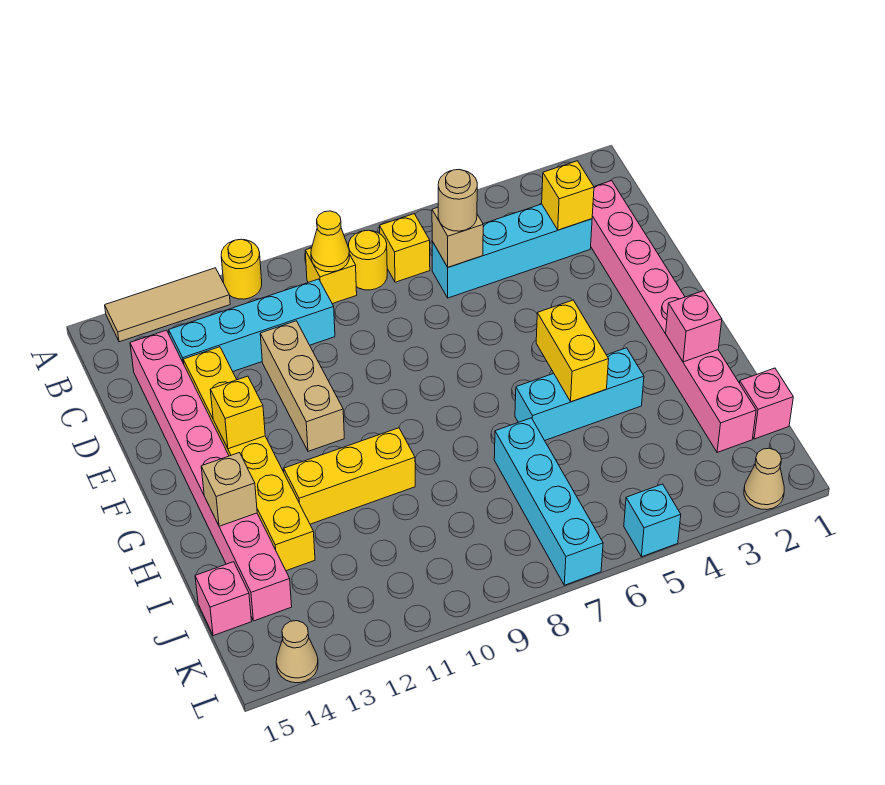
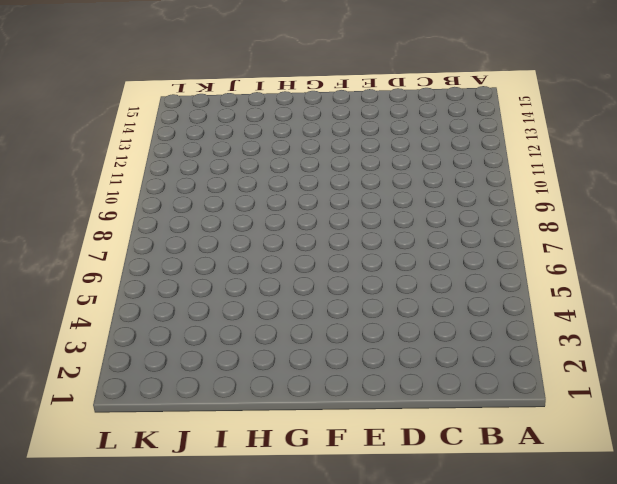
none -> yellow round brick A11 level 1
none -> tan tile A12:A14 level 1
none -> yellow brick B7 level 1

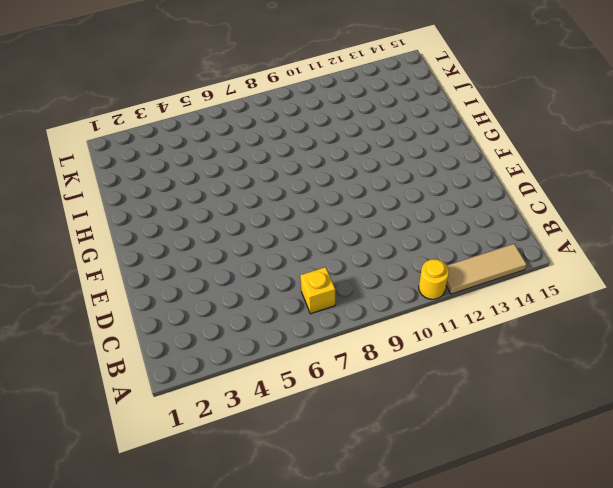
none -> yellow round brick B8 level 1
none -> yellow brick B9 level 1
none -> pink brick C2:J2 level 1

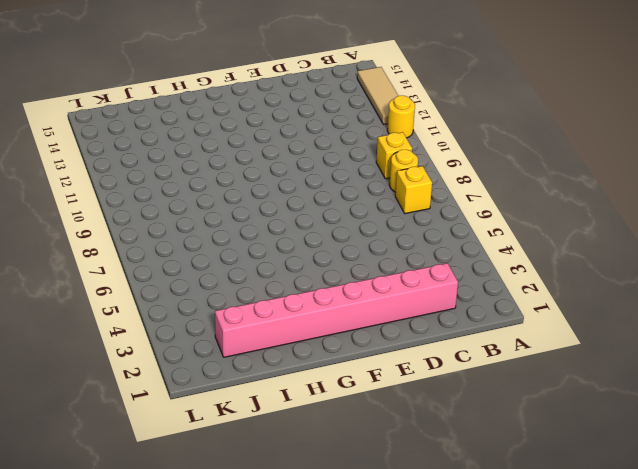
none -> cyan brick C3:C6 level 1
none -> cyan brick C10:C13 level 1
none -> pink brick C14:J14 level 1

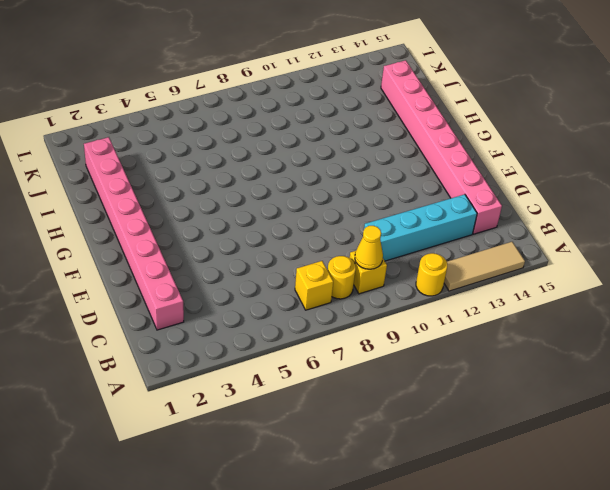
none -> cyan brick C3:C6 level 1
none -> tan brick D11:F11 level 1
none -> yellow brick D13:I13 level 1

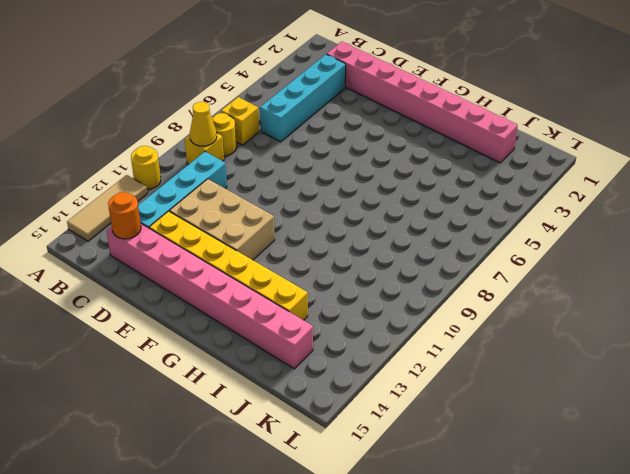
orange round brick C14 level 2 -> none
tan brick D11:F12 level 1 -> tan brick D11:F11 level 1
none -> cyan brick H4:H6 level 1
none -> yellow brick H10:H12 level 1
none -> cyan brick I7:L7 level 1

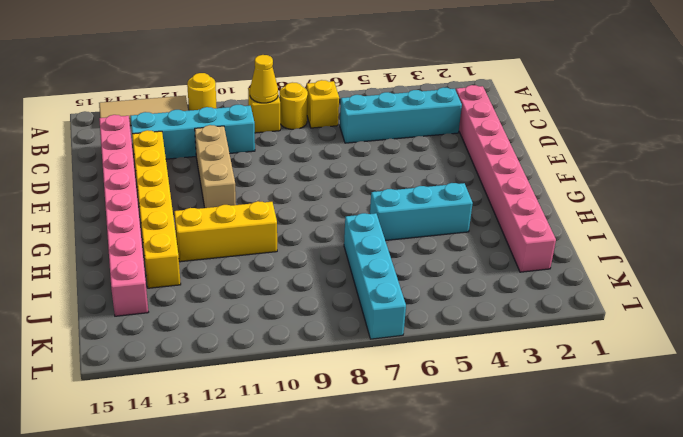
none -> pink brick J1 level 1
none -> pink brick J15 level 1
none -> tan cone L2 level 1

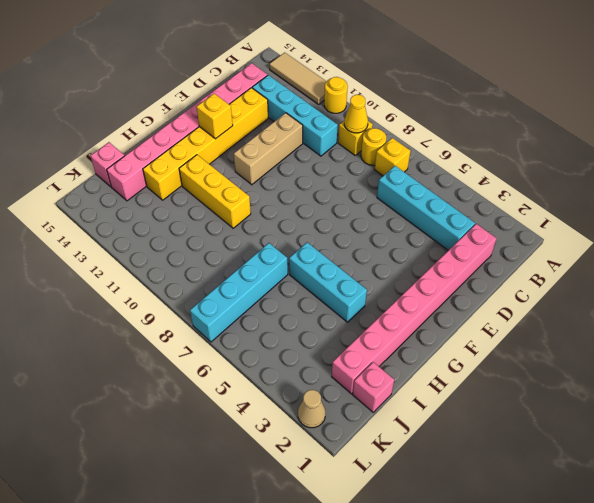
none -> cyan brick L5 level 1
none -> tan cone L14 level 1
none -> yellow brick C3 level 2

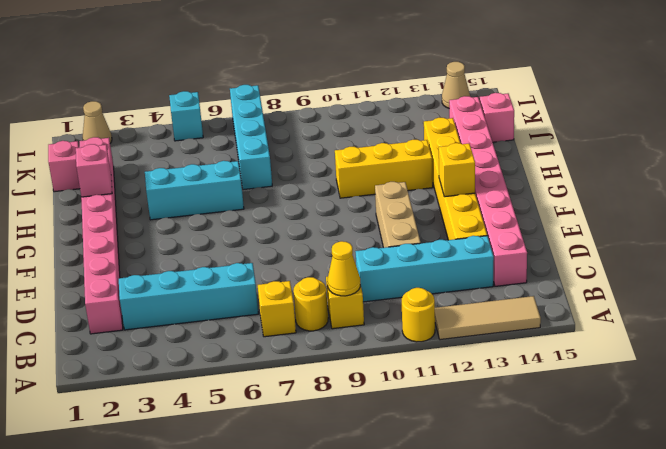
none -> yellow brick C3 level 2
none -> tan brick C6 level 2
none -> yellow brick G5:H5 level 2

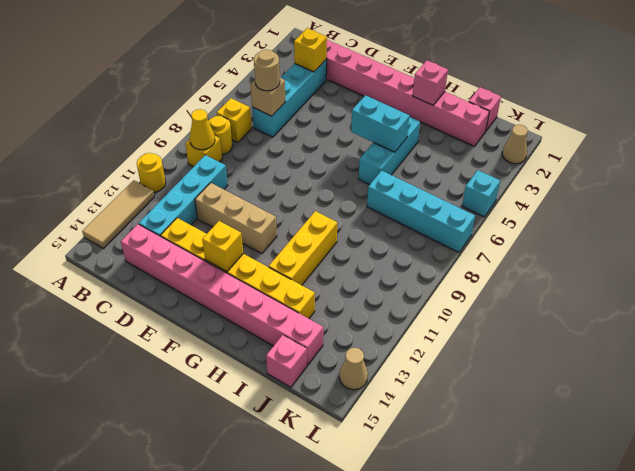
cyan brick G5:H5 level 2 -> yellow brick G5:H5 level 2
none -> tan brick H14 level 2

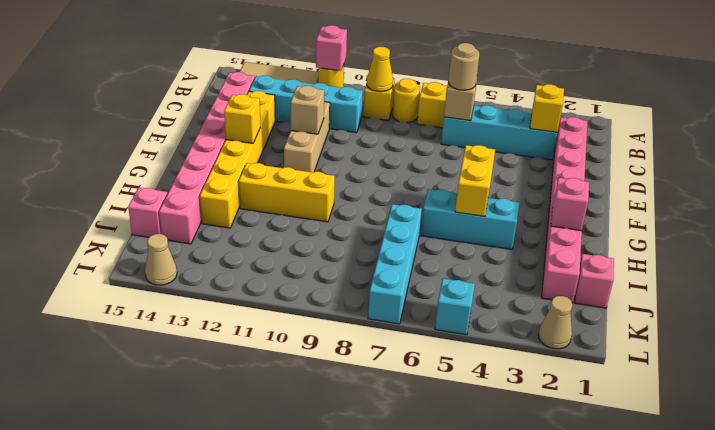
pink brick A11 level 2 -> none
tan brick E11 level 2 -> tan brick H14 level 2

